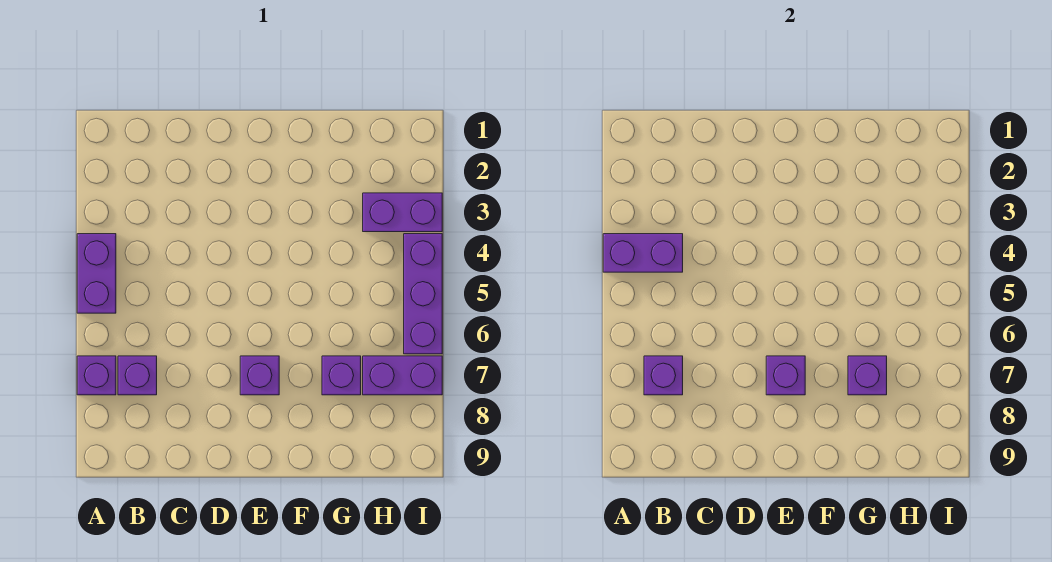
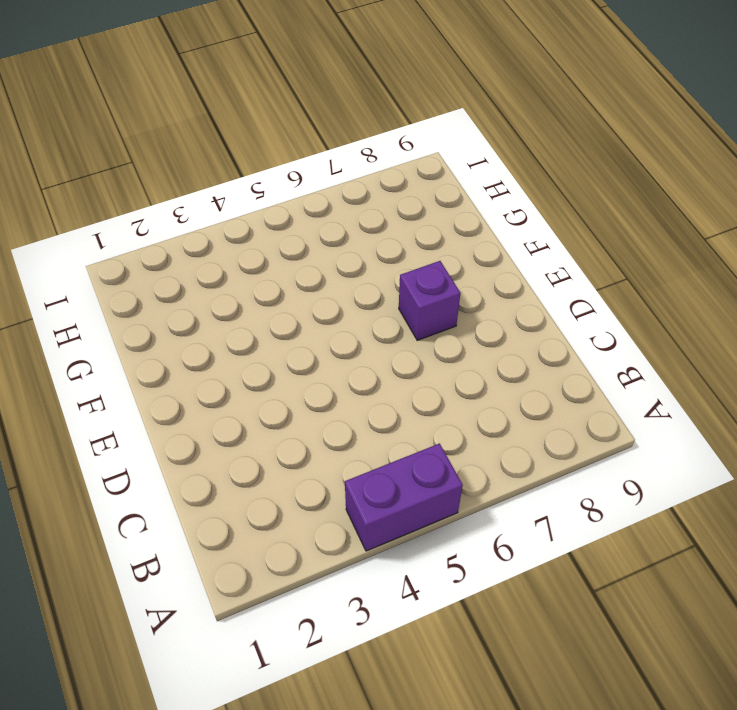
none -> purple brick A7 level 1
none -> purple brick B7 level 1
none -> purple brick G7 level 1

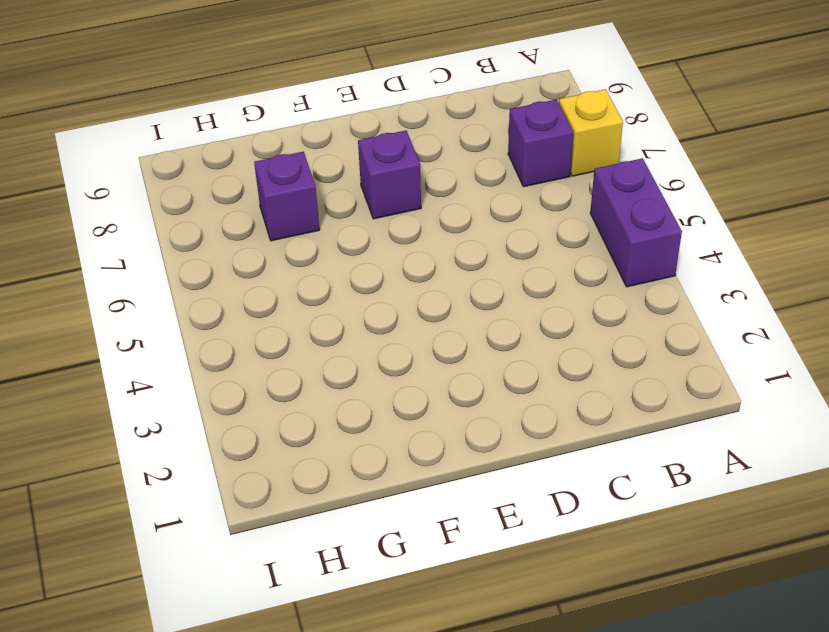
yellow brick A7 level 1 -> purple brick A7 level 1
none -> purple brick H3:I3 level 1
none -> purple brick H7:I7 level 1
none -> purple brick I4:I6 level 1

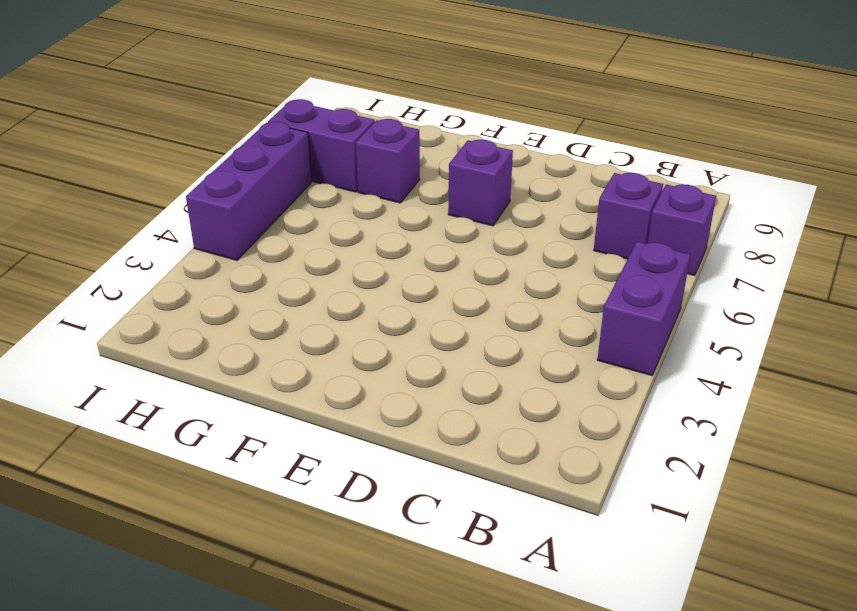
none -> purple brick H3:I3 level 1
none -> purple brick A4:B4 level 2
none -> purple brick B7 level 2

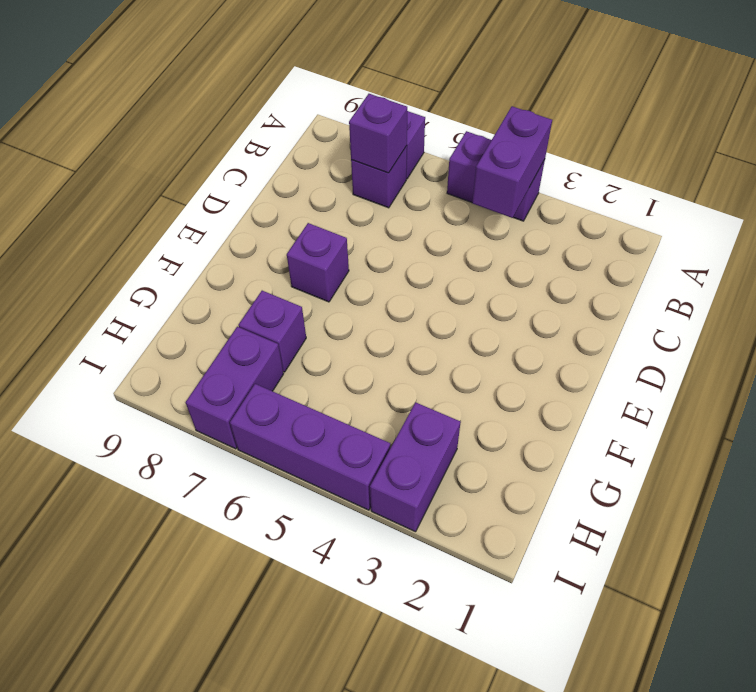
none -> purple brick E7 level 2
none -> purple brick G7 level 2

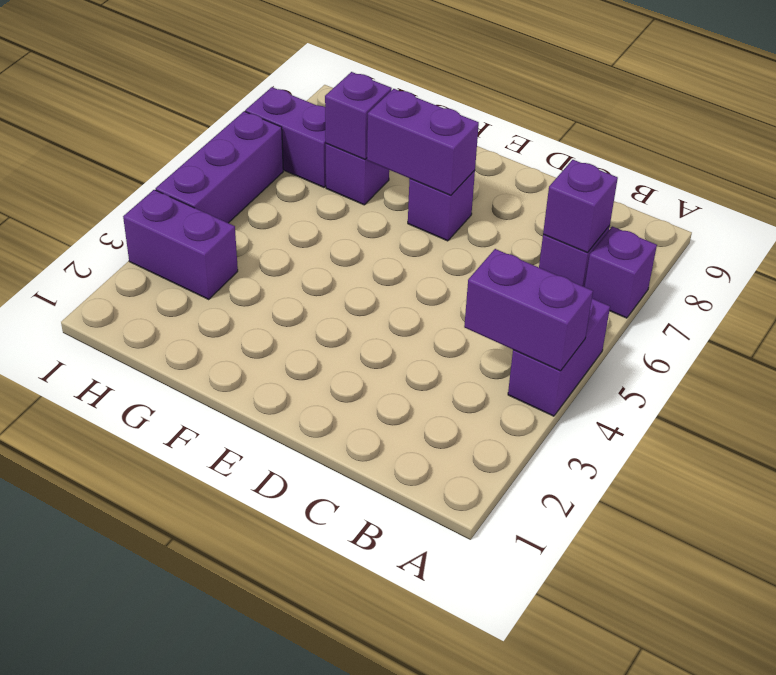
purple brick E7:F7 level 2 -> purple brick E7 level 2

